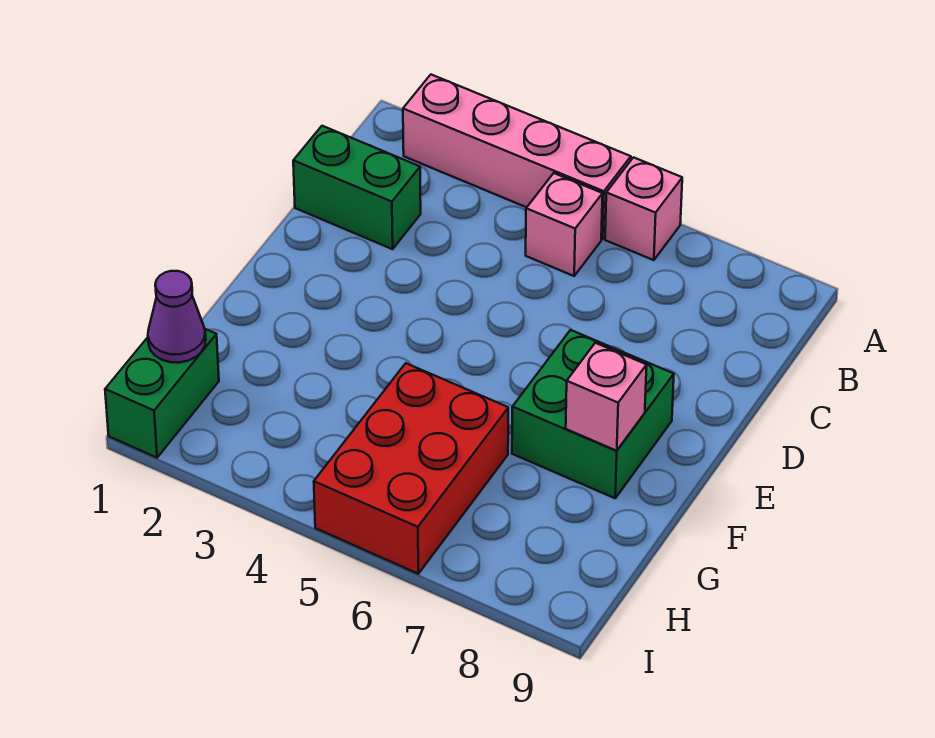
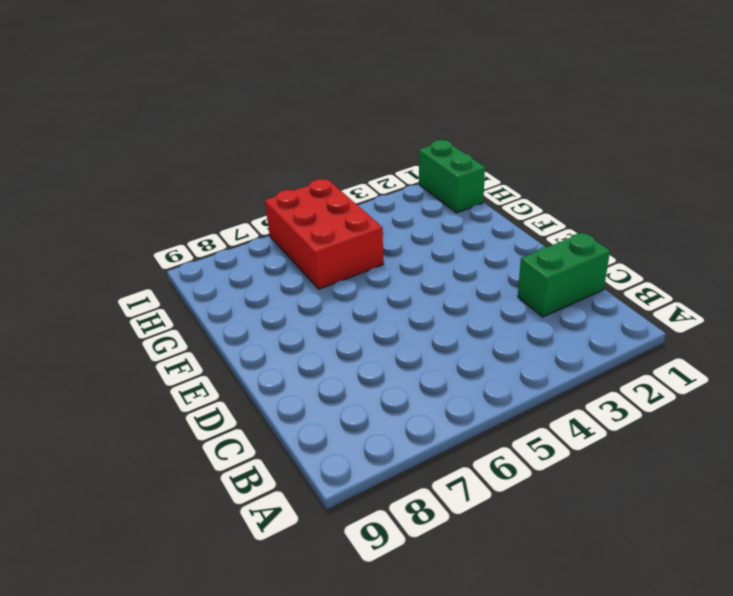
none -> pink brick A2:A5 level 1
none -> pink brick A6 level 1

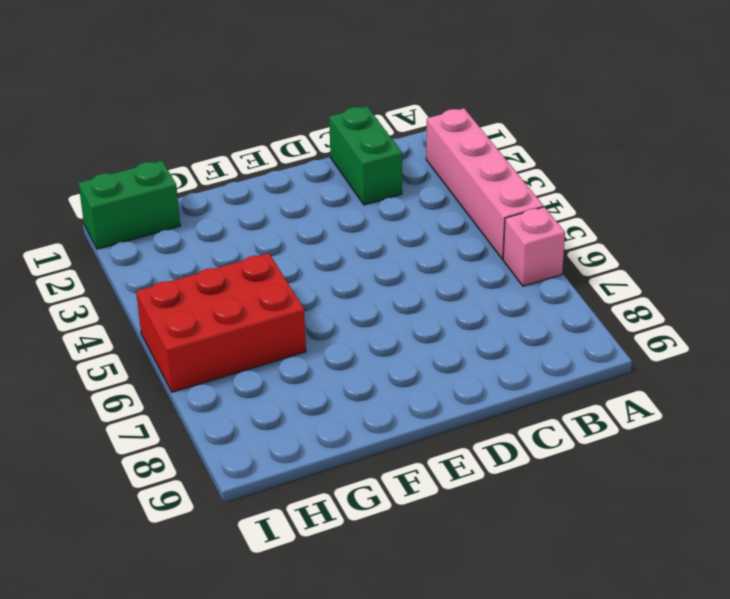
none -> pink brick B5 level 1
none -> green brick E7:F8 level 1

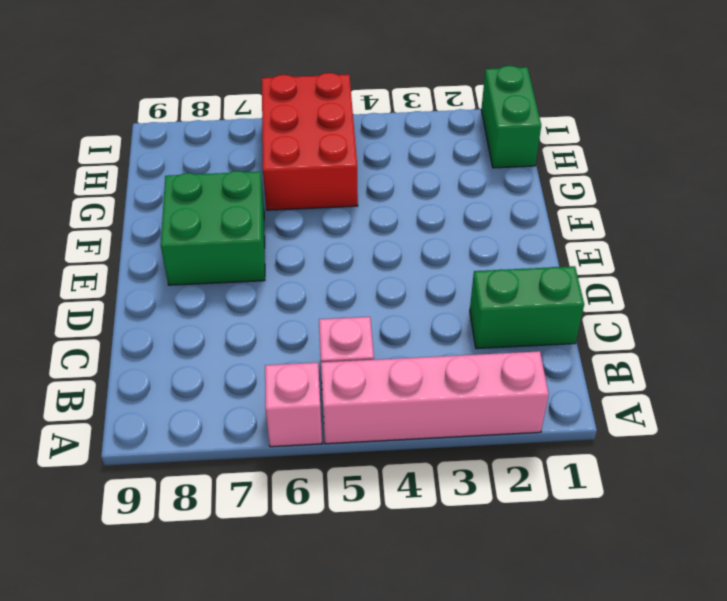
none -> pink brick F8 level 2
none -> purple cone H1 level 2

